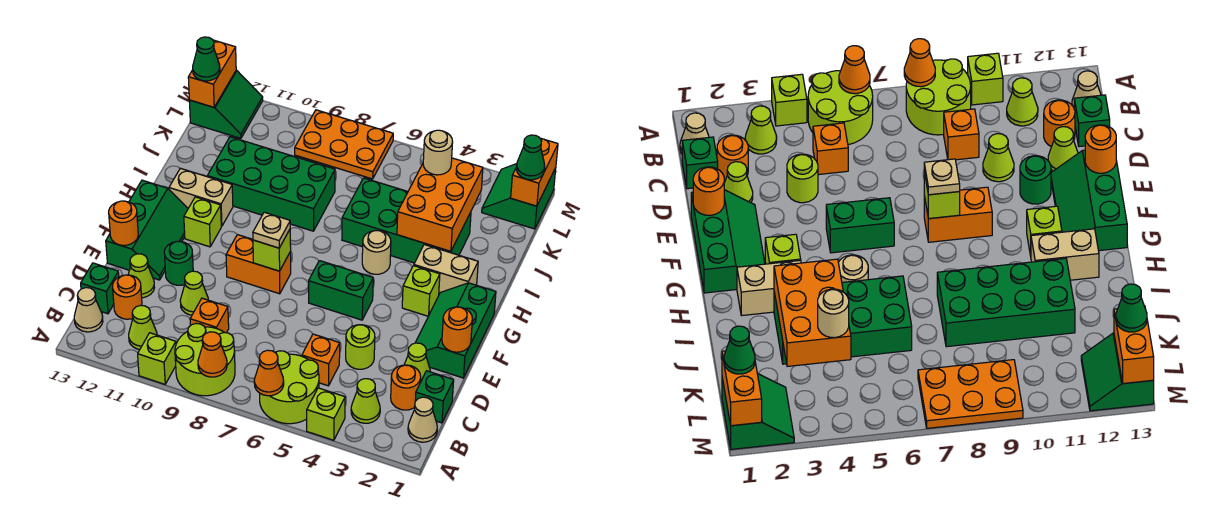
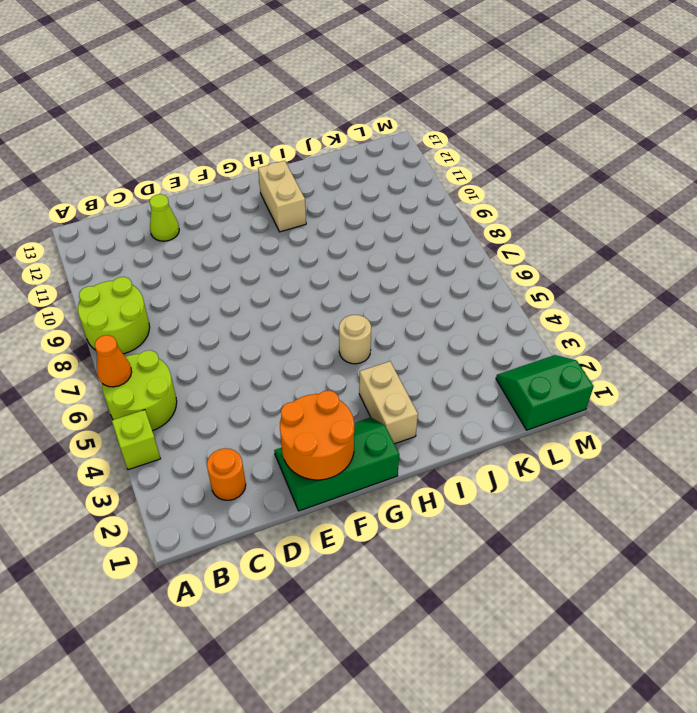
orange round brick E1:F2 level 2 -> orange round brick E1 level 2
none -> lime brick A10 level 1
none -> tan cone B1 level 1
none -> lime cone B3 level 1
none -> lime cone B11 level 1

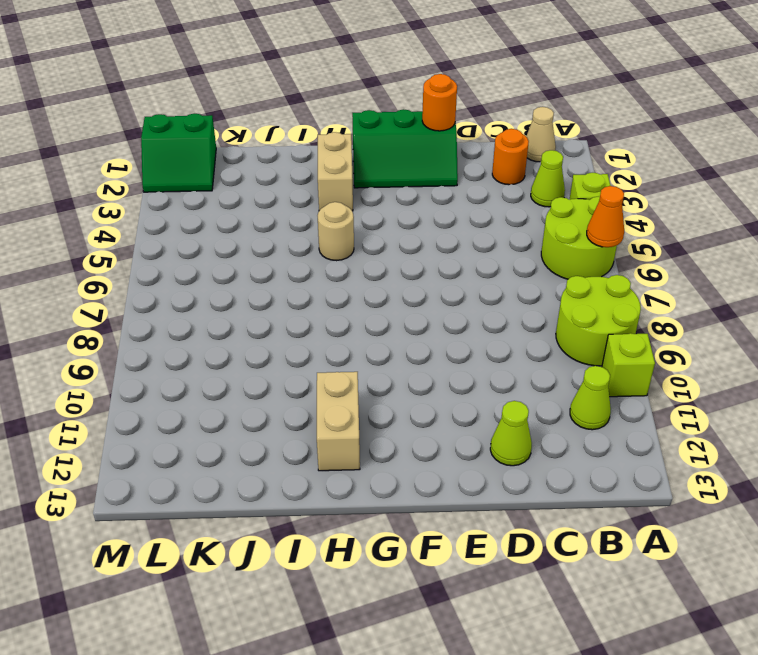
none -> tan cone B13 level 1
none -> green brick C1 level 1
none -> orange brick C5 level 1
none -> orange brick C9 level 1

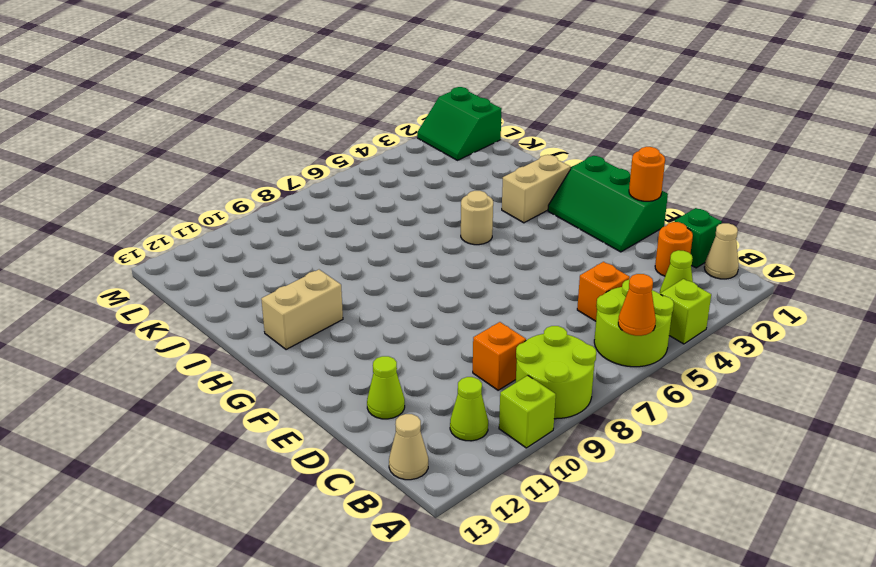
none -> orange round brick C12 level 1
none -> green brick C13 level 1
none -> lime cone D2 level 1
none -> lime round brick D4 level 1

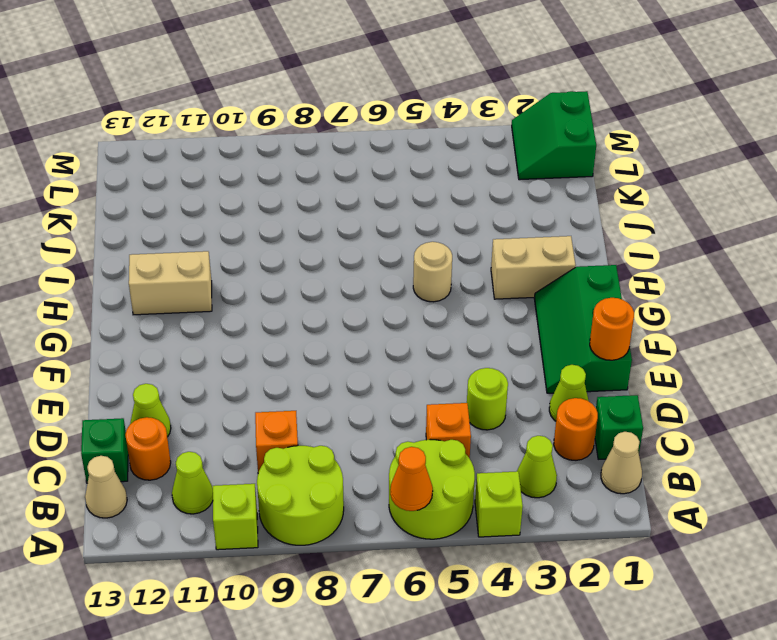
none -> lime cone D10 level 1
none -> green round brick E11 level 1
none -> green slope E12:G13 level 1 top 13
none -> green brick F5:F6 level 1

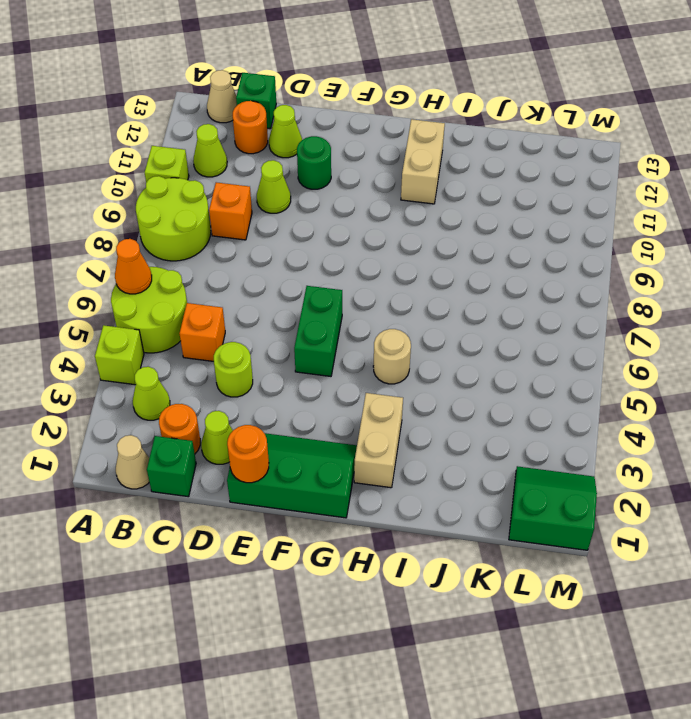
none -> green slope E12:G13 level 1 top 13
none -> orange brick F8:F9 level 1
none -> lime brick G3 level 1
none -> lime brick G11 level 1

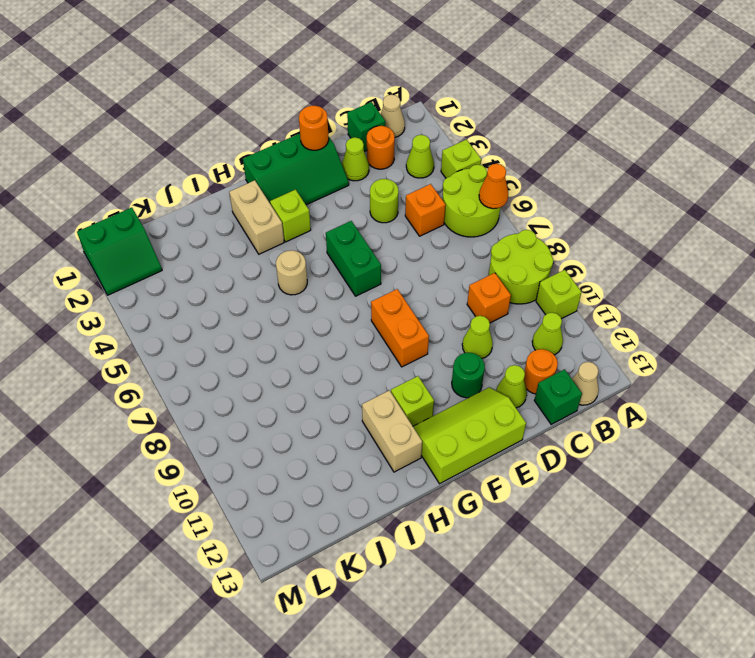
lime slope E12:G13 level 1 top 13 -> green slope E12:G13 level 1 top 13
none -> green brick I3:J6 level 1
none -> green brick I8:J11 level 1
none -> orange plate L7:M9 level 1
none -> green slope L12:M13 level 1 top 13

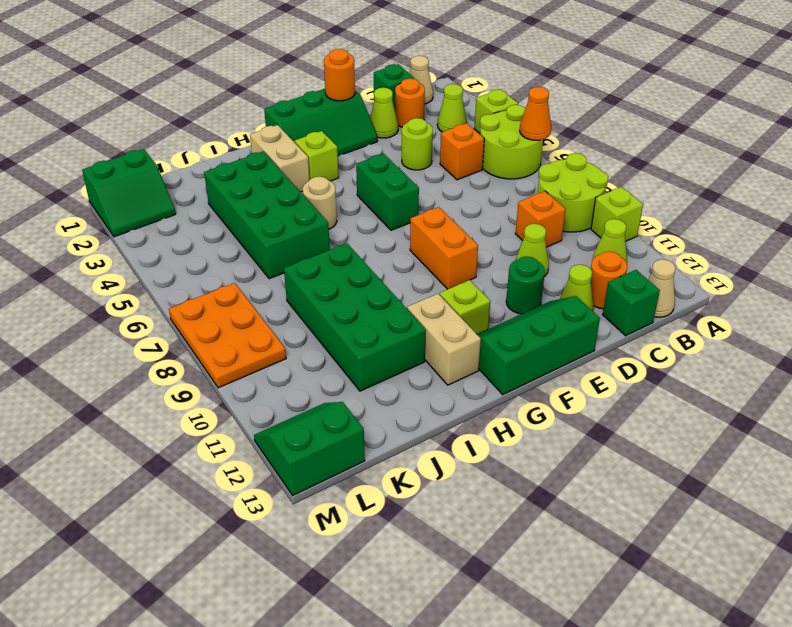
none -> orange cone A8 level 2
none -> orange round brick E13 level 2
none -> lime brick F8 level 2
none -> orange brick I3:K4 level 2

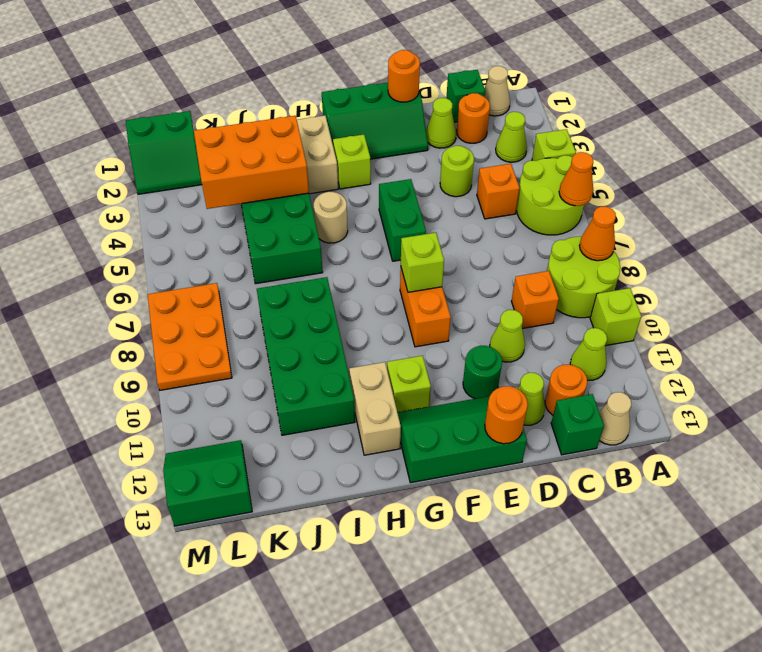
none -> orange brick L1:M1 level 2
none -> orange brick L13:M13 level 2
none -> tan plate F8 level 3
none -> tan round brick K4 level 3

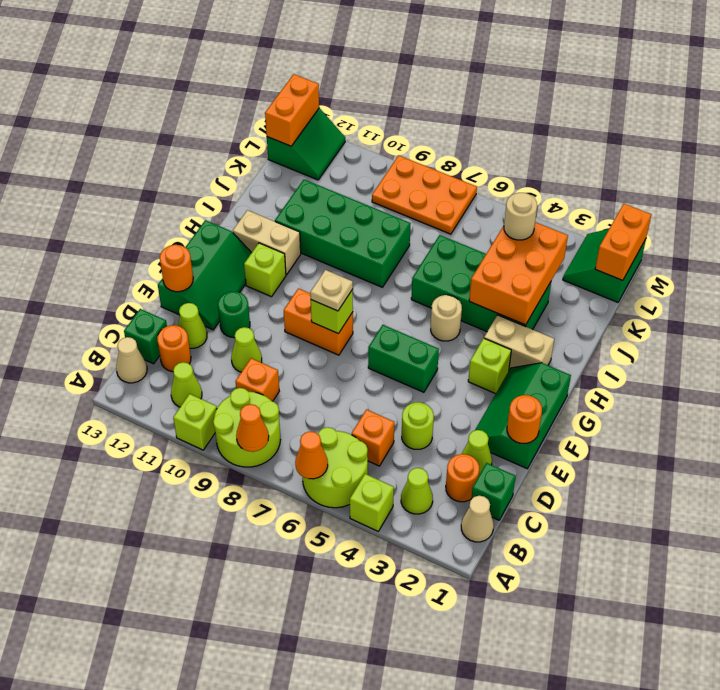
none -> green cone L1 level 3
none -> green cone L13 level 3

